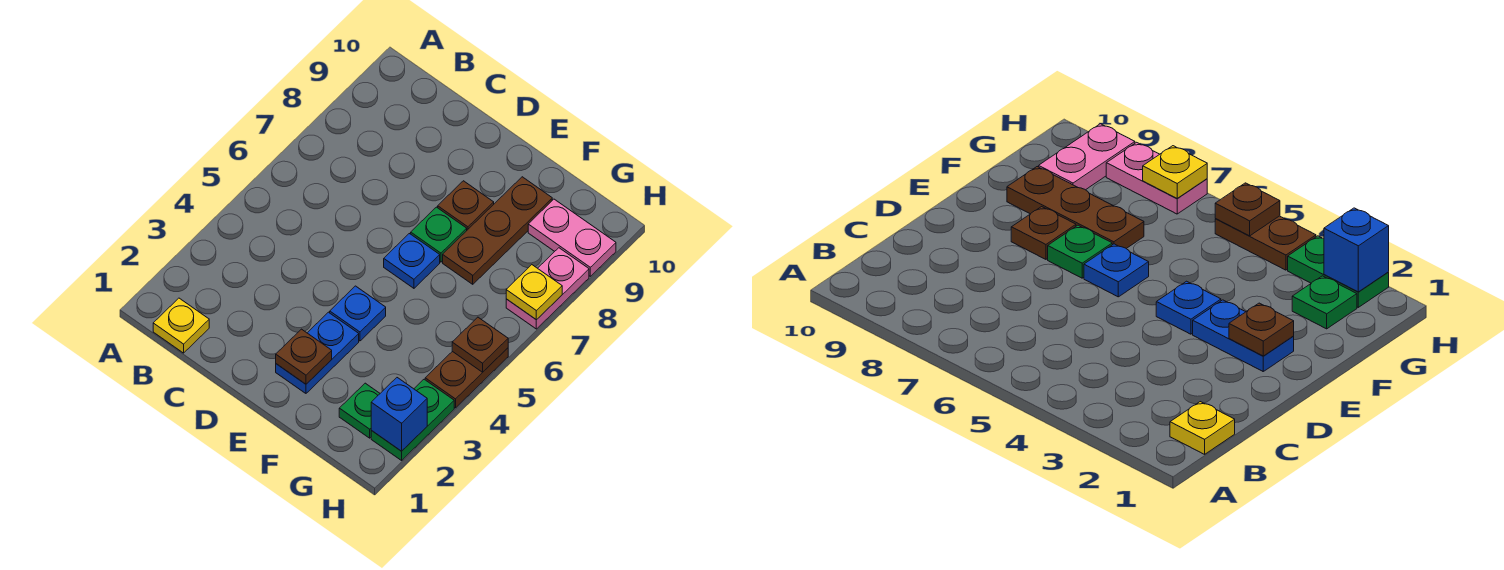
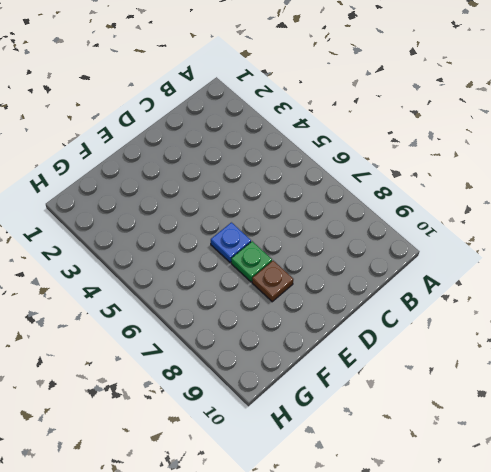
none -> yellow plate B1 level 1
none -> blue plate E2:E3 level 1
none -> blue plate E4 level 1

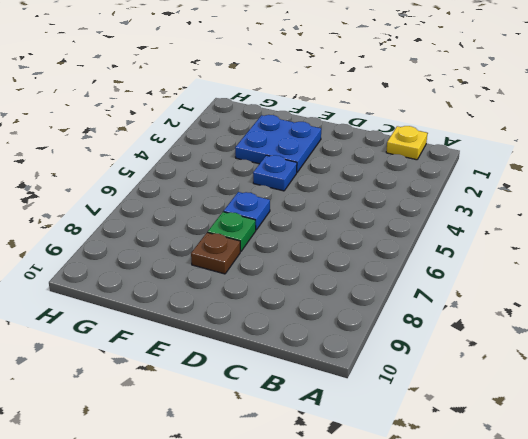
blue plate E2:F3 level 1 -> blue plate E2:E3 level 1
none -> brown plate F7:F9 level 1
none -> green plate G2 level 1
none -> pink plate G9:H9 level 1

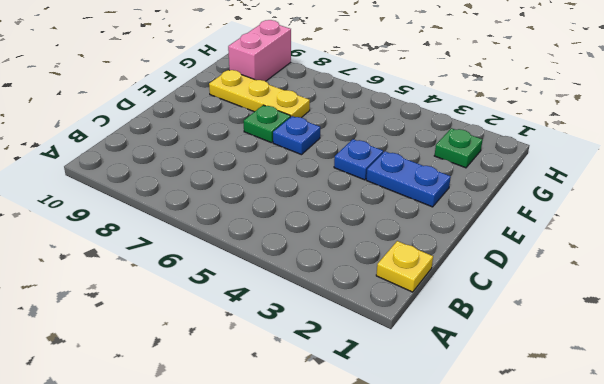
yellow plate F7:F9 level 1 -> brown plate F7:F9 level 1
pink brick G9:H9 level 1 -> pink plate G9:H9 level 1
none -> brown plate E8 level 1
none -> green plate H2:H3 level 1
none -> brown plate H4:H5 level 1

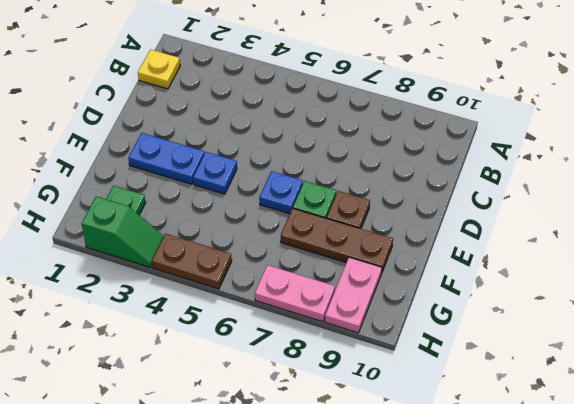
green slope H2:H3 level 1 top 2 -> green plate H2:H3 level 1
none -> brown plate E2 level 2
none -> blue brick H2 level 2
none -> brown plate H5 level 2

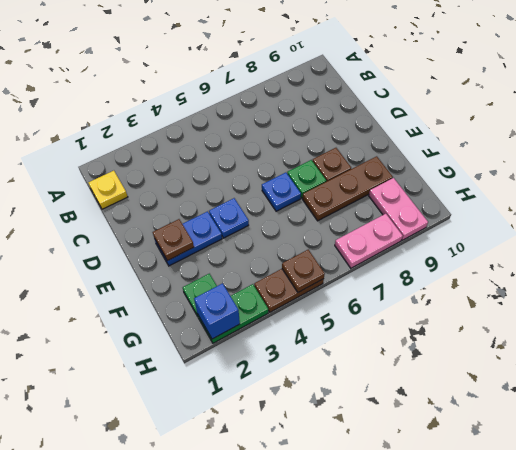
none -> yellow plate H7 level 2

